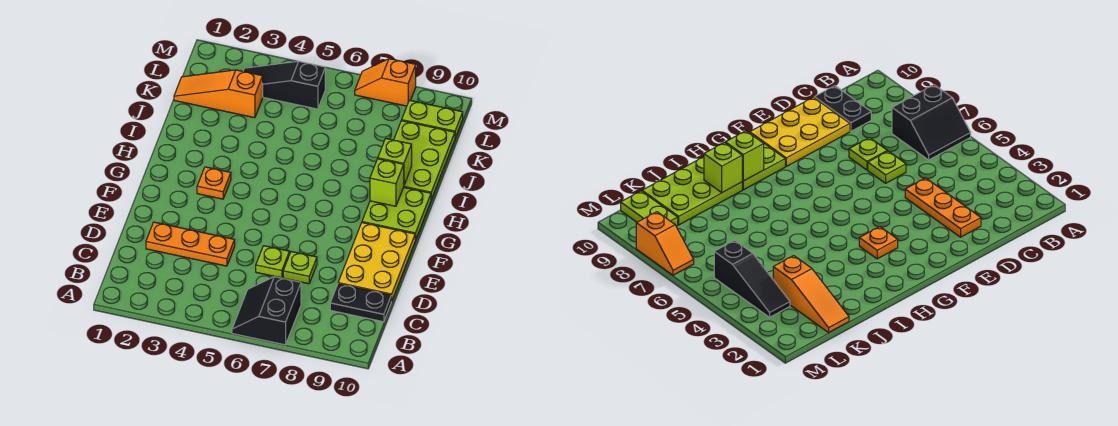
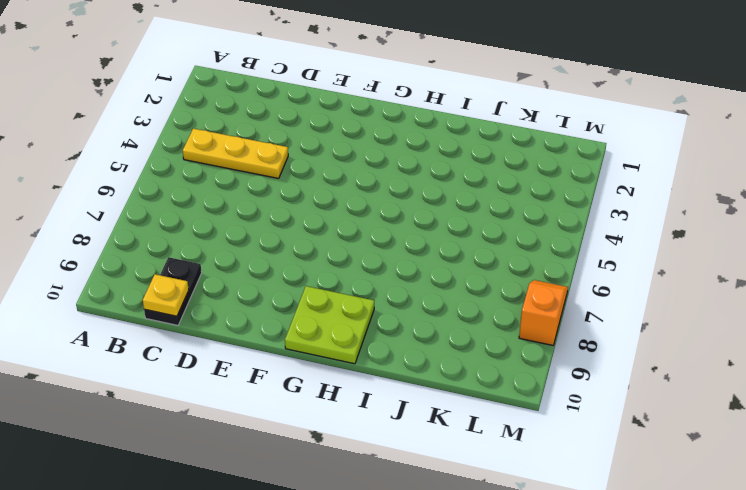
yellow plate B4:D4 level 1 -> orange plate D2:D4 level 1
yellow plate C10 level 2 -> none
none -> black slope A6:B7 level 1 top 7
none -> lime plate D6 level 1
none -> lime plate D7 level 1

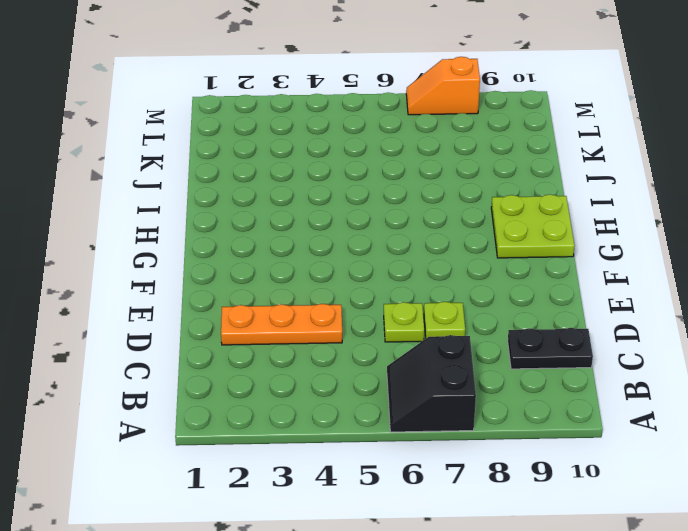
none -> yellow plate D9:F10 level 1
none -> orange plate G3 level 1
none -> lime plate I9:K10 level 1

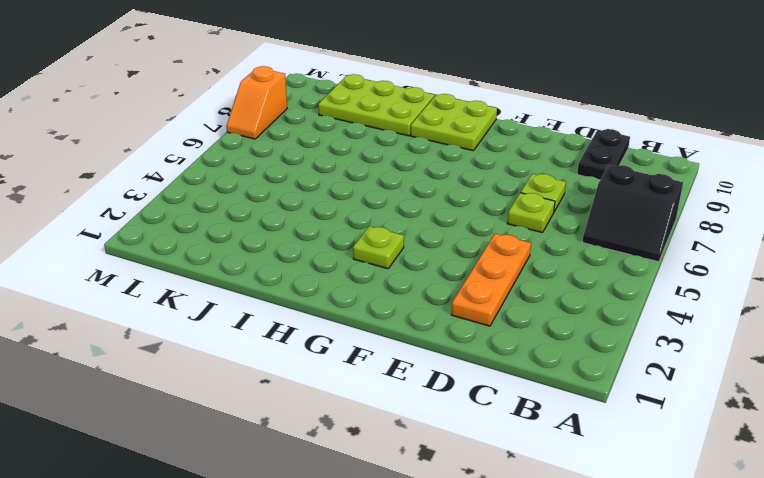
lime plate G3 level 1 -> orange plate G3 level 1
none -> yellow plate D9:F10 level 1
none -> orange slope K1:K3 level 1 top 3
none -> black slope L3:L5 level 1 top 5

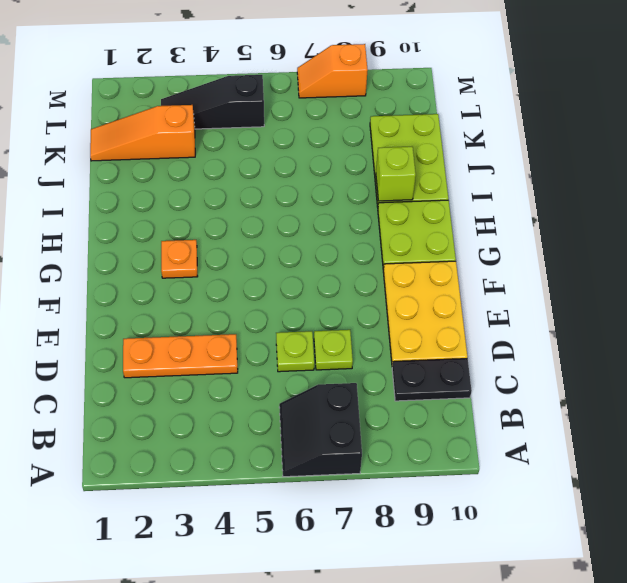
none -> lime plate L9:L10 level 1
none -> lime brick H9 level 2

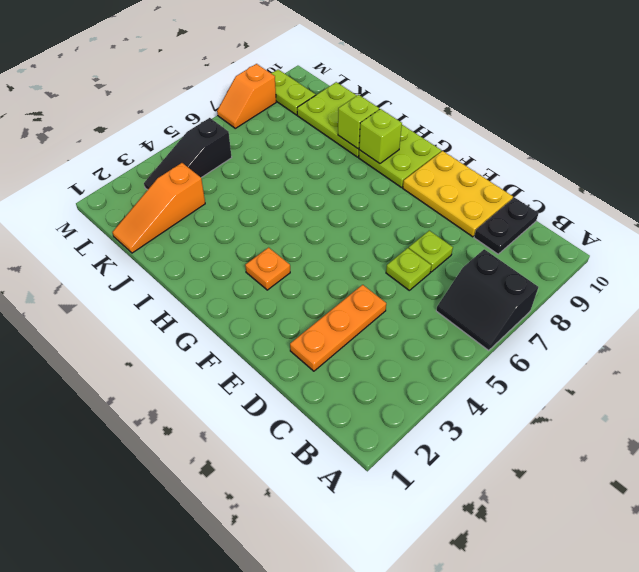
lime plate L9:M9 level 1 -> lime plate L9:L10 level 1

